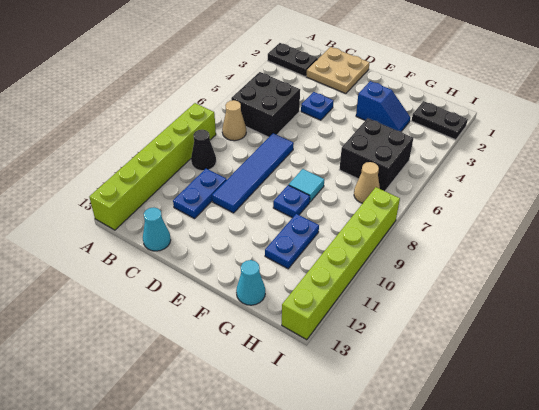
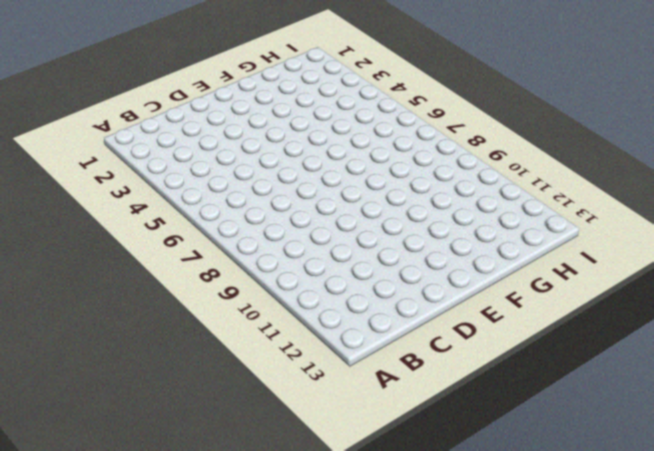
none -> black plate A2:B2 level 1
none -> lime brick A8:A13 level 1
none -> black brick B5:C6 level 1

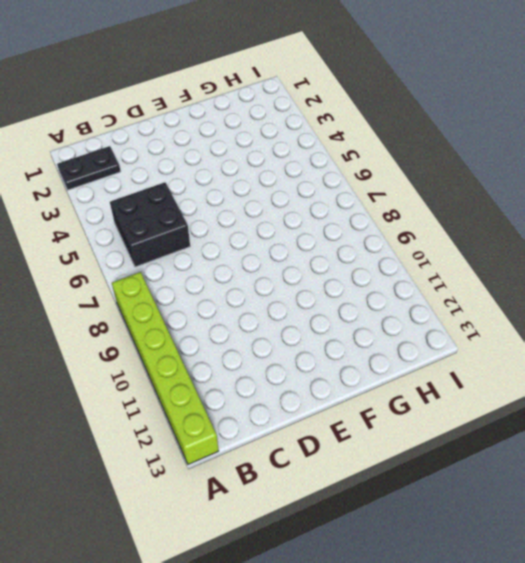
none -> tan cone B7 level 1
none -> black cone B9 level 1
none -> tan plate C1:D2 level 1

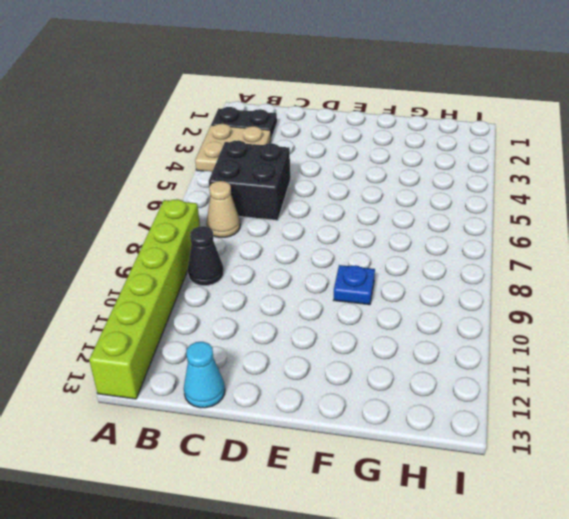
tan plate A3:B4 level 1 -> tan plate C1:D2 level 1
none -> blue plate C10:C11 level 1
none -> blue plate D4 level 1
none -> blue tile D7:D10 level 1

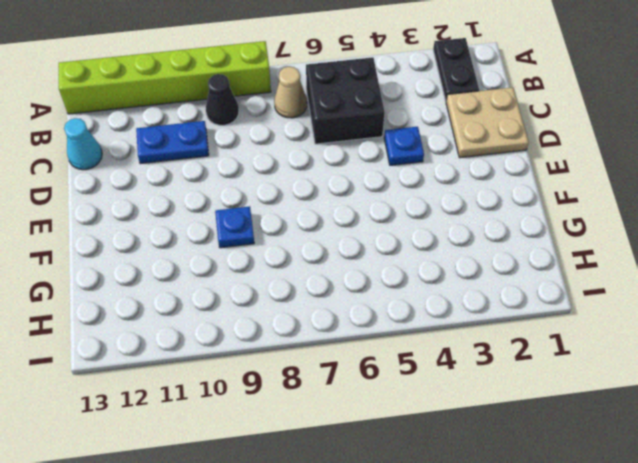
none -> blue tile D7:D10 level 1
none -> blue slope F3:G3 level 1 top F
none -> cyan tile F8 level 1

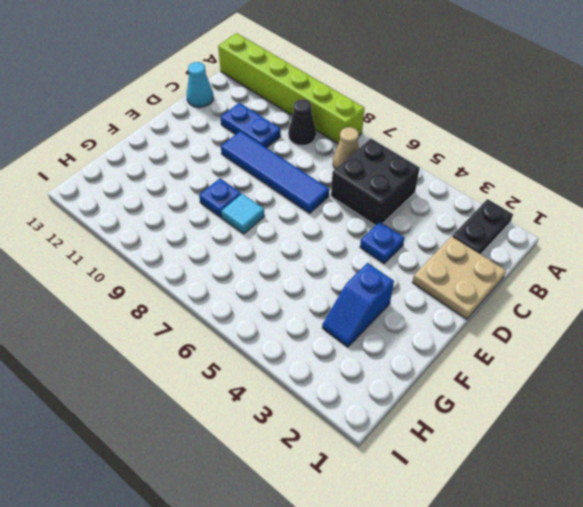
none -> black brick G5:H6 level 1
none -> blue plate G10:G11 level 1
none -> cyan cone G13 level 1

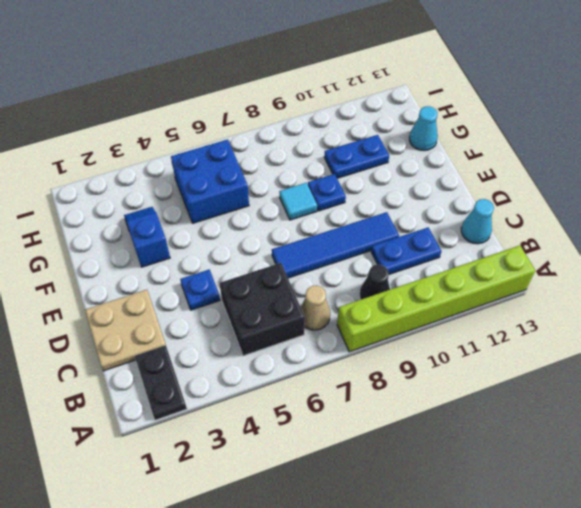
blue brick G5:H6 level 1 -> black brick G5:H6 level 1
none -> black plate H2:I2 level 1
none -> tan cone H7 level 1
none -> lime brick I8:I13 level 1

